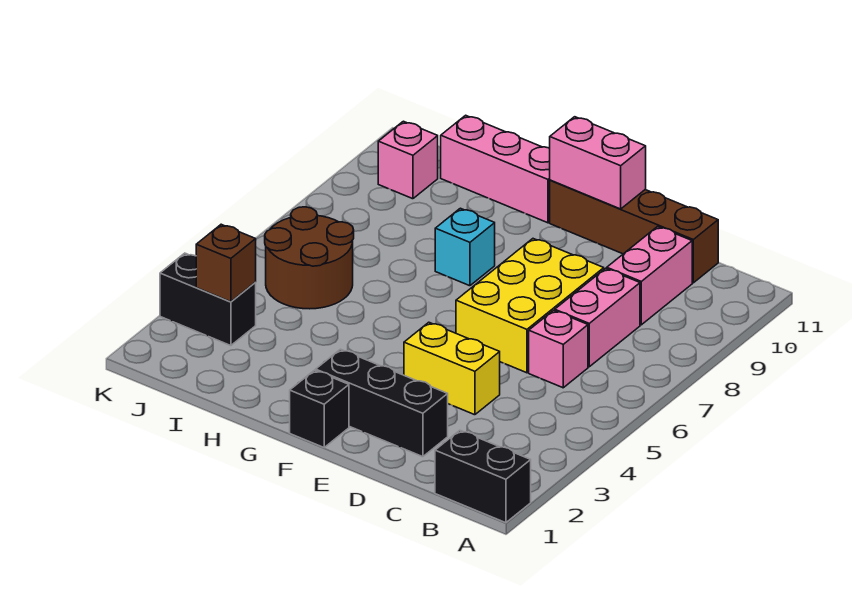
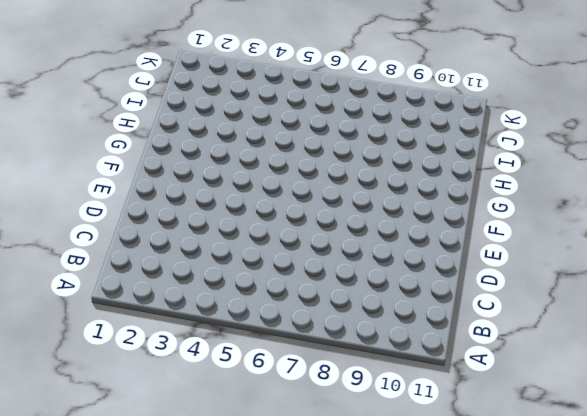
none -> black brick A1:B1 level 1
none -> pink brick C6 level 1
none -> pink brick C7:C8 level 1

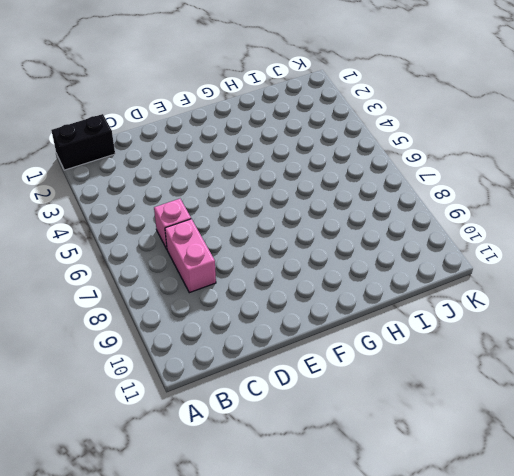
none -> pink brick C9:C10 level 1
none -> brown brick C11:F11 level 1
none -> black brick D2:F2 level 1

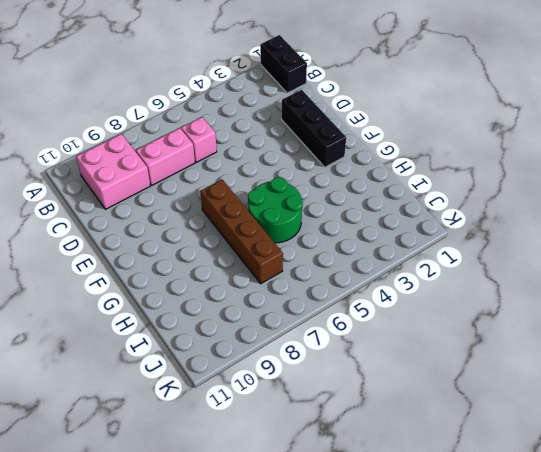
pink brick B9:C10 level 1 -> pink brick C9:C10 level 1
brown brick F7:I7 level 1 -> brown brick C11:F11 level 1
green round brick G5:H6 level 1 -> none
none -> yellow brick D4:E4 level 1
none -> yellow brick D6:E8 level 1
none -> black brick F1 level 1

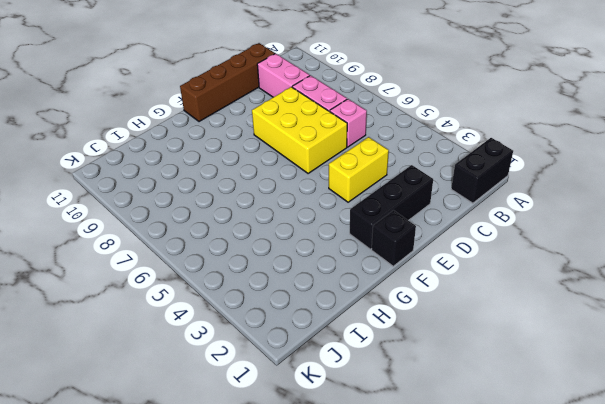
none -> cyan brick G8 level 1
none -> pink brick G11:I11 level 1
none -> brown round brick I5:J6 level 1

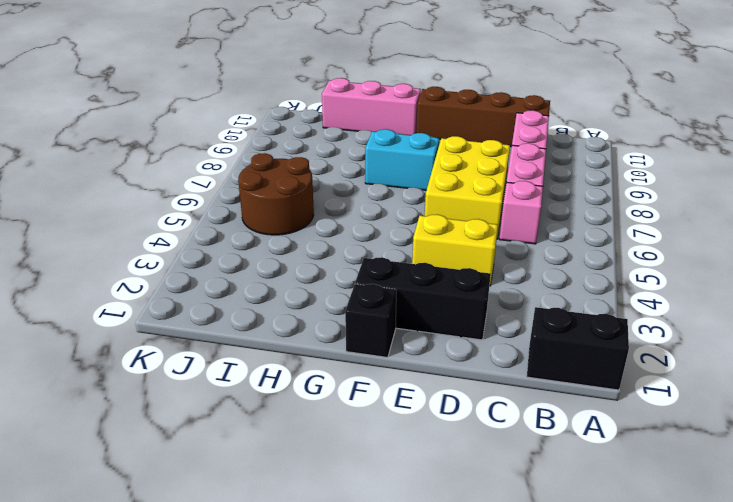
cyan brick F8:G8 level 1 -> cyan brick G8 level 1
none -> black brick J3:K3 level 1
none -> pink brick J10 level 1
none -> pink brick E11:F11 level 2

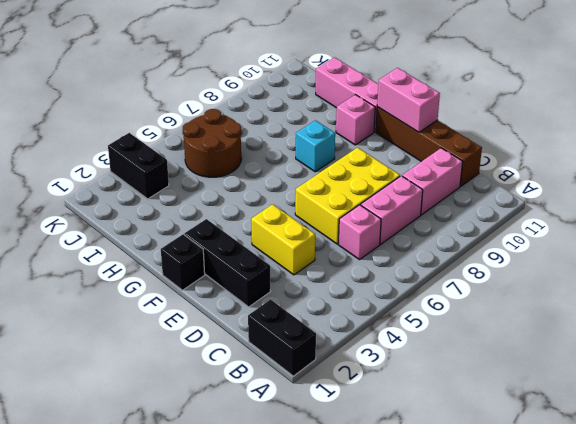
pink brick G10 level 1 -> pink brick J10 level 1
none -> brown brick J3 level 2

